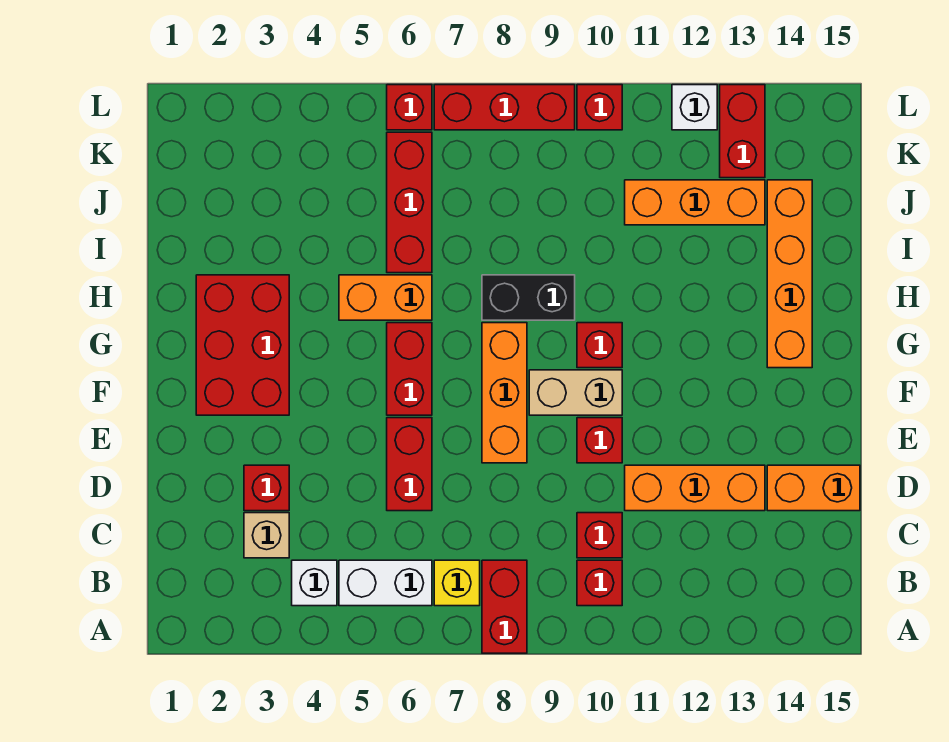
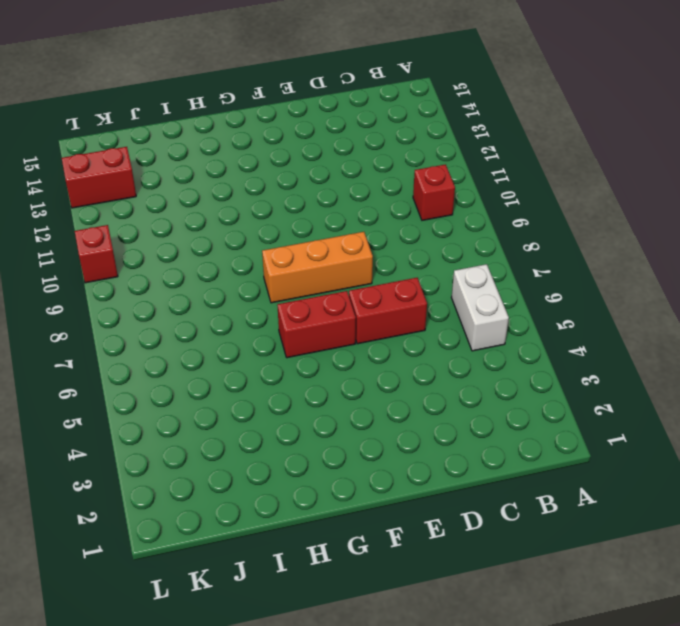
none -> red brick A8:B8 level 1
none -> white brick B4 level 1
none -> yellow brick B7 level 1

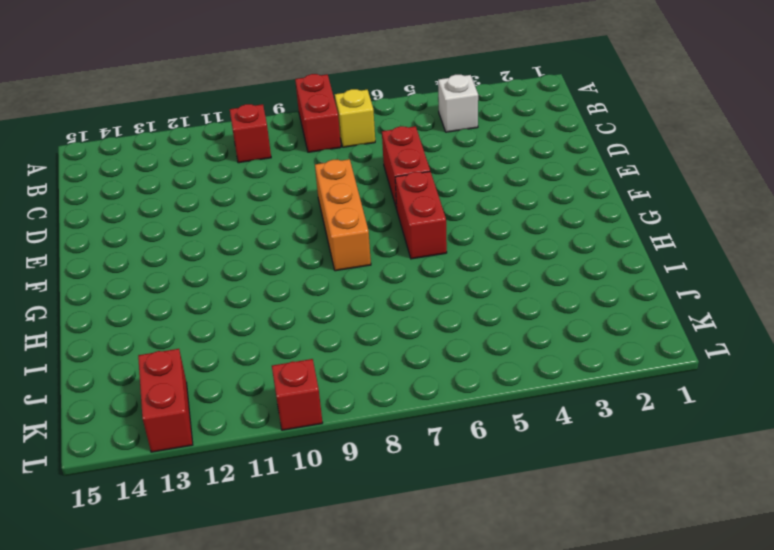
none -> white brick B5:B6 level 1
none -> tan brick C3 level 1
none -> red brick C10 level 1

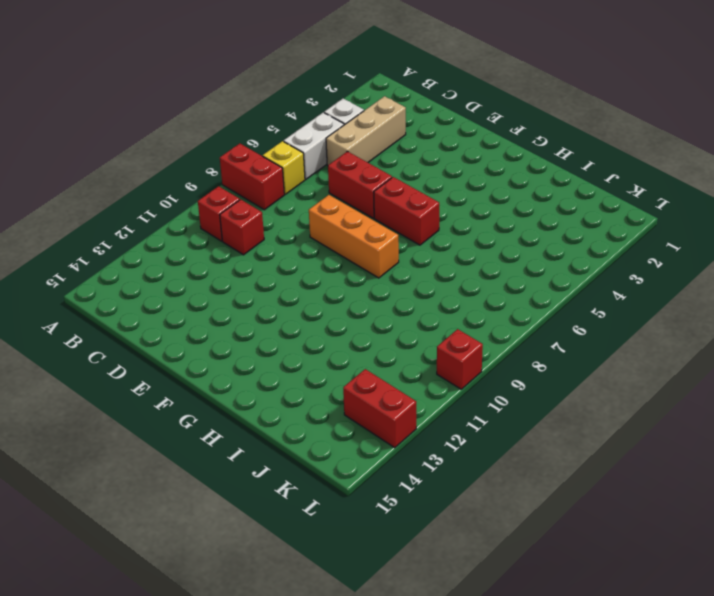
tan brick C3:C5 level 1 -> tan brick C3 level 1
none -> red brick D3 level 1
none -> orange brick D11:D13 level 1
none -> orange brick D14:D15 level 1

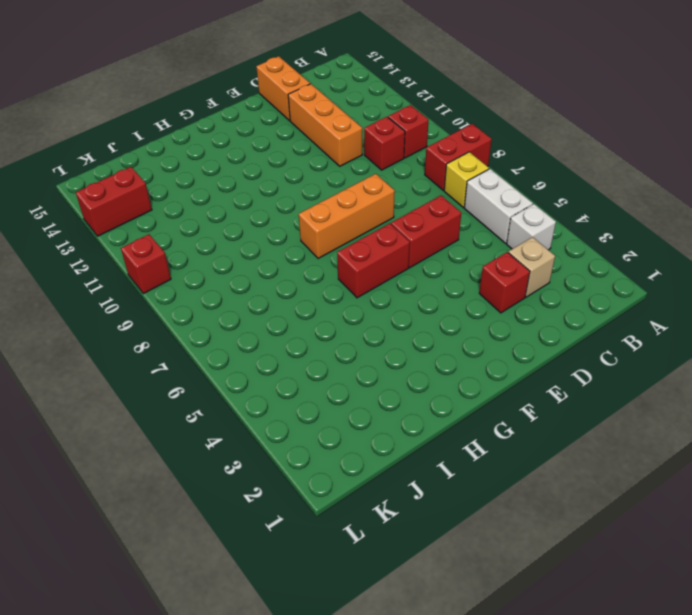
none -> red brick E10 level 1
none -> red brick F2:H3 level 1
none -> tan brick F9:F10 level 1

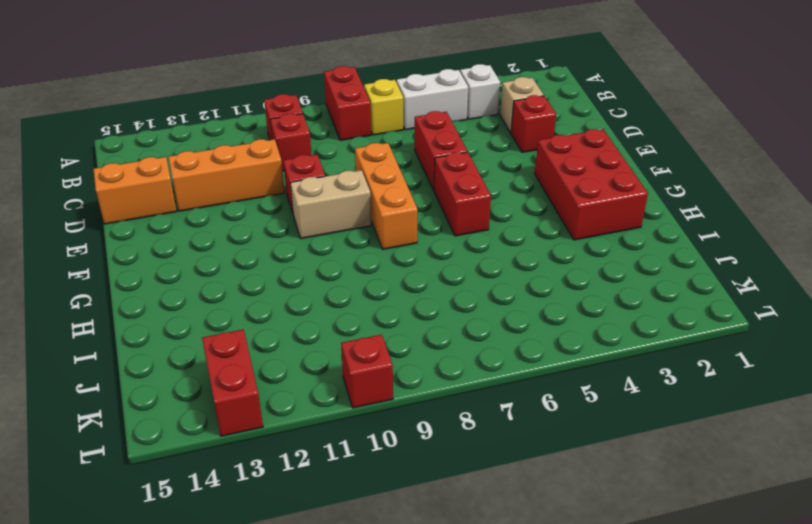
none -> red brick G10 level 1
none -> orange brick G14:J14 level 1
none -> orange brick H5:H6 level 1

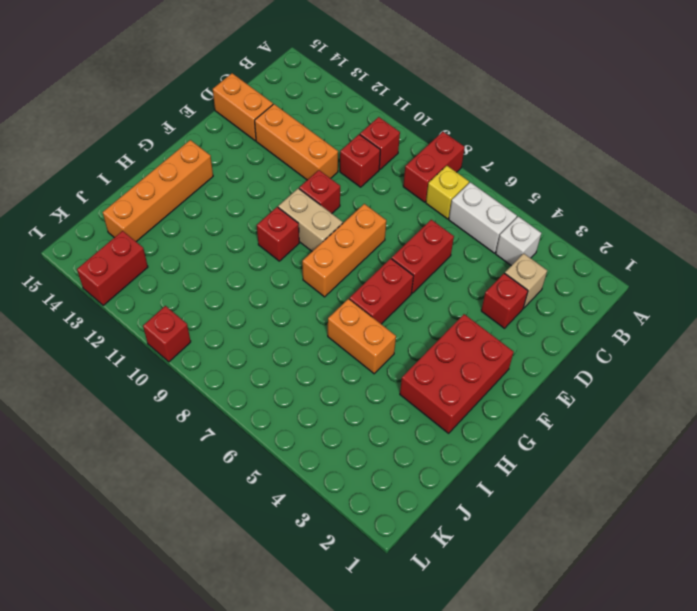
none -> black brick H8:H9 level 1
none -> red brick I6:K6 level 1
none -> orange brick J11:J13 level 1

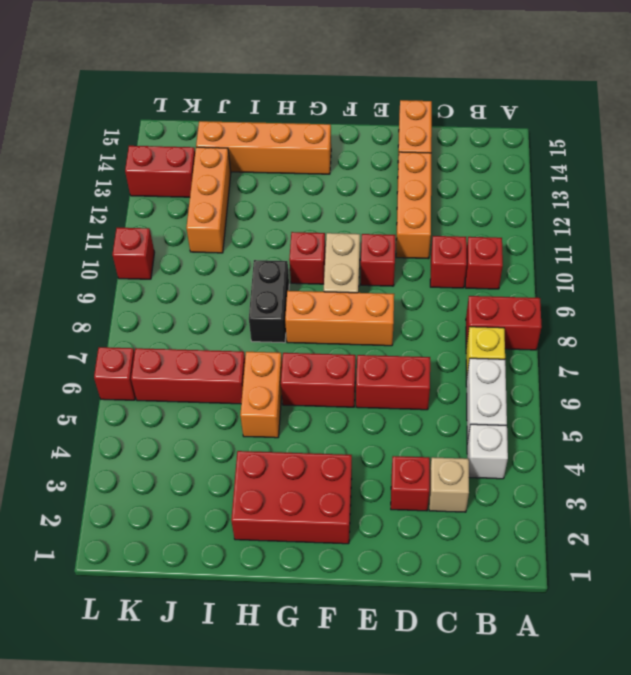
none -> red brick L7:L9 level 1
none -> white brick L12 level 1

